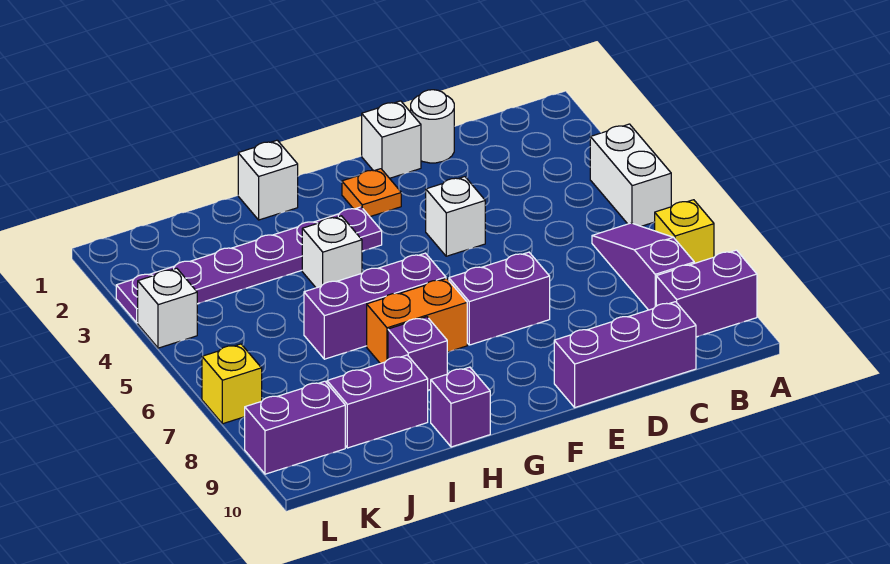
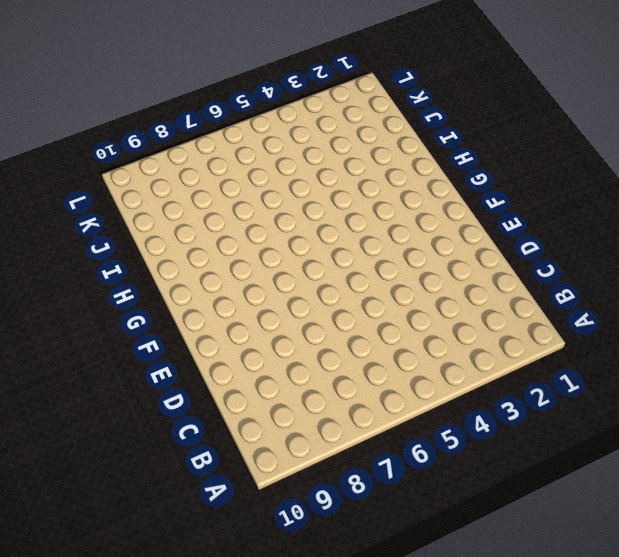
none -> white brick A4:A5 level 1
none -> yellow brick A7 level 1
none -> purple brick A9:B9 level 1

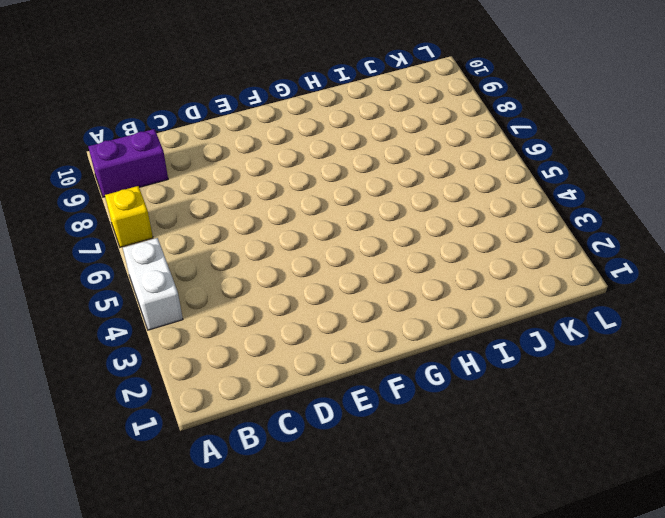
none -> purple slope B6:B8 level 1 top 8
none -> purple brick C10:E10 level 1
none -> white round brick D1 level 1

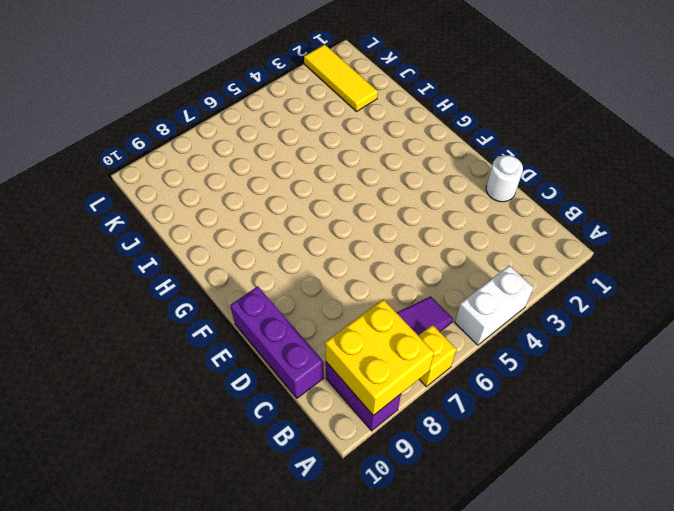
yellow brick A8:B9 level 2 -> none
yellow tile J2:L2 level 1 -> none
none -> white brick E1 level 1
none -> white brick E4 level 1
none -> purple brick E7:F7 level 1

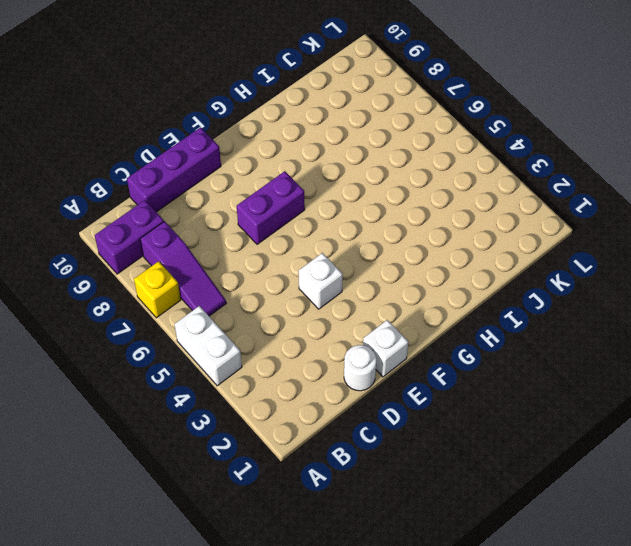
none -> orange plate F2 level 1
none -> purple plate G3:L3 level 1
none -> purple brick G6:I6 level 1

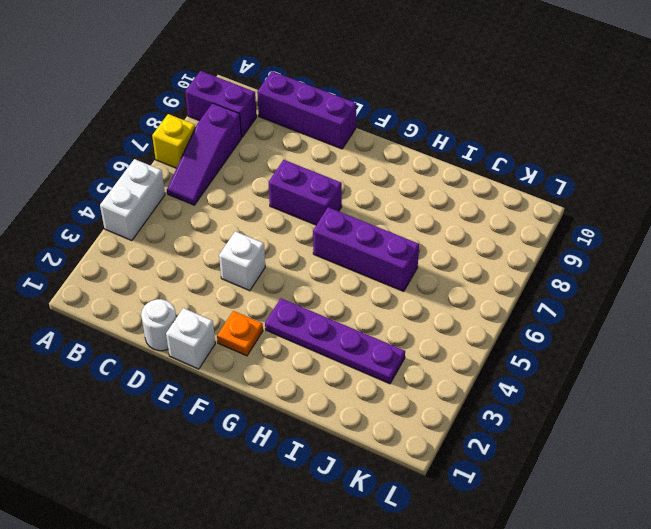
purple plate G3:J3 level 1 -> purple plate G3:L3 level 1
none -> orange brick G7:H7 level 1
none -> white brick H1 level 1
none -> white brick H4 level 1

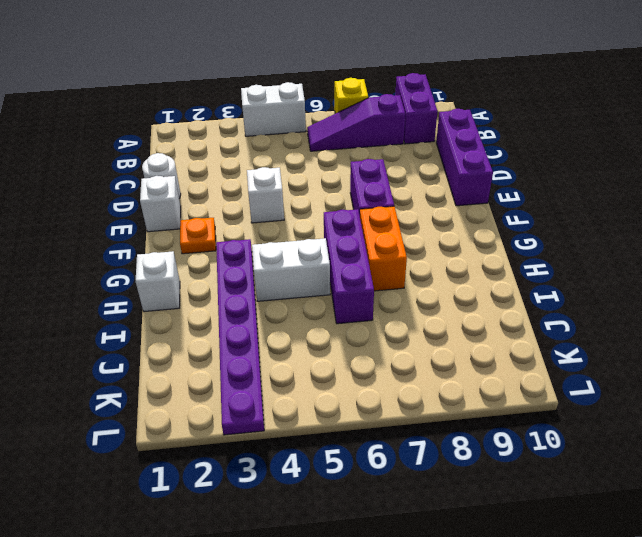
white brick H4:H5 level 1 -> white brick H4 level 1
none -> purple brick H8 level 1
none -> purple brick H10 level 1
none -> purple brick I9:J9 level 1

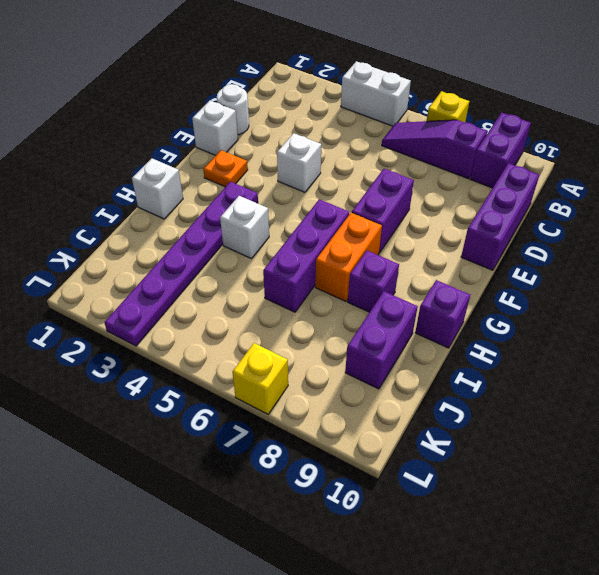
none -> purple brick K9:L9 level 1
none -> white brick L4 level 1

